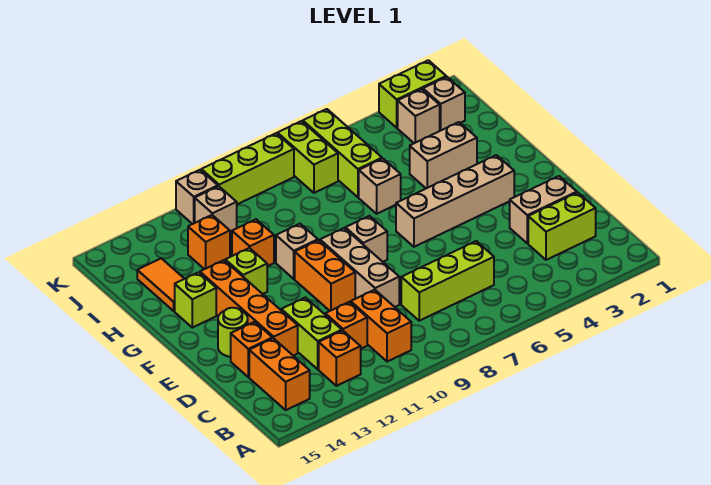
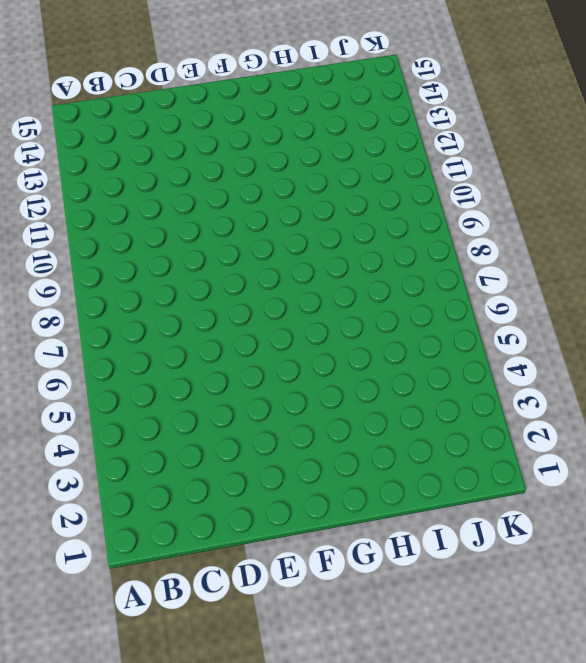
none -> orange brick B10:C10 level 1
none -> orange brick B12 level 1
none -> orange brick B14:C14 level 1
none -> lime brick C2:C3 level 1

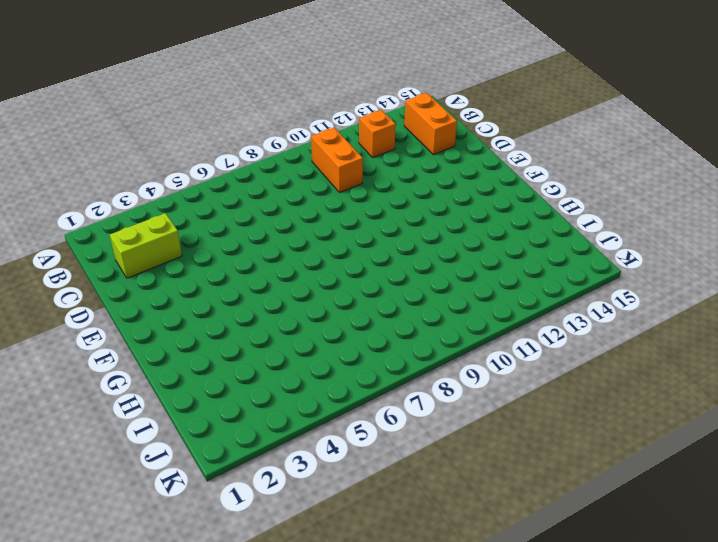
none -> lime brick C6:C8 level 1
none -> orange brick C11 level 1
none -> lime brick C12:D12 level 1
none -> tan brick D2:D3 level 1

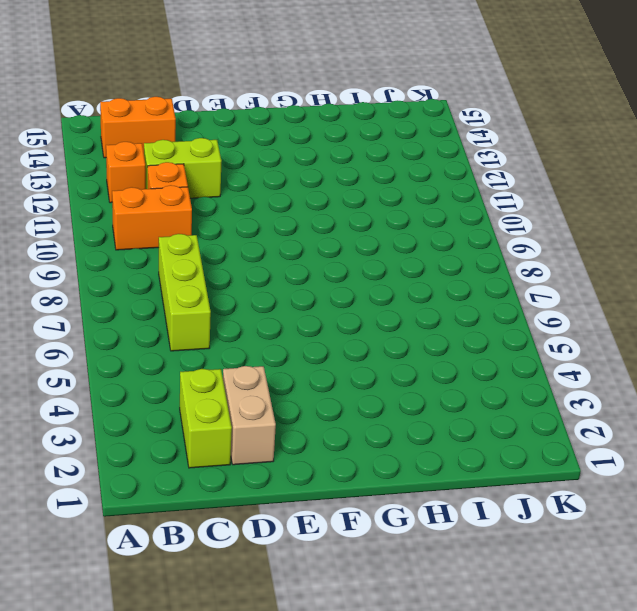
none -> tan brick D9:F9 level 1
none -> orange brick D13:G13 level 1
none -> orange brick D14 level 1
none -> orange brick E10:F10 level 1

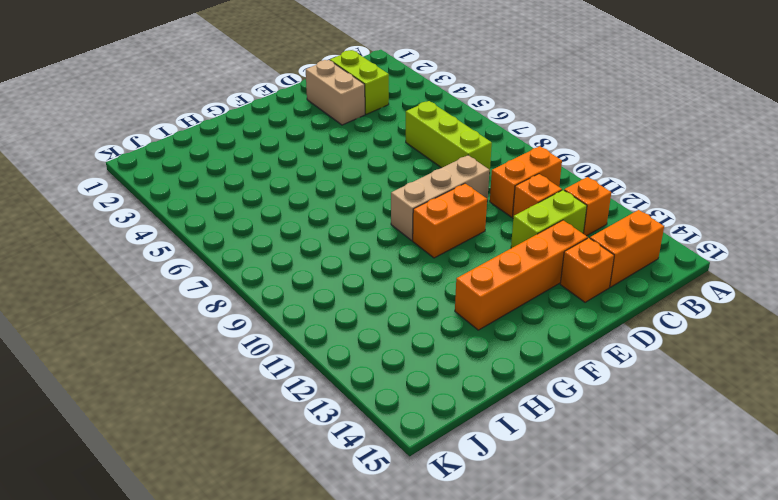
none -> lime round brick E14 level 1
none -> tan brick F3:F6 level 1
none -> tan brick F8 level 1
none -> tan brick G10 level 1

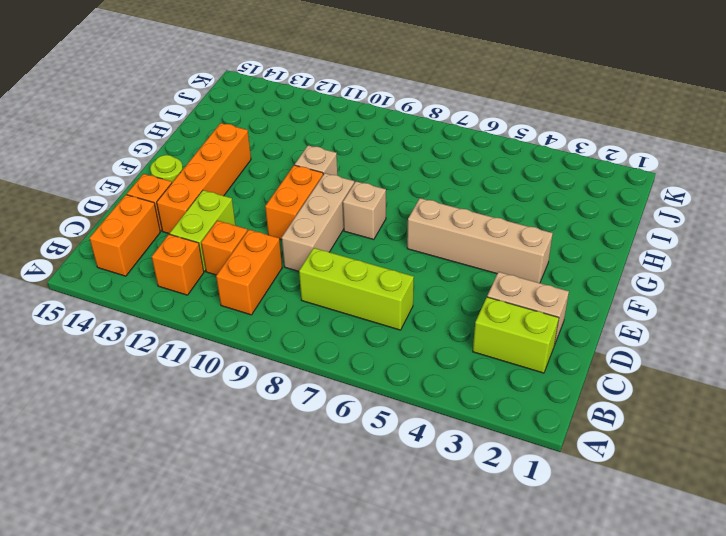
none -> lime brick G12 level 1
none -> lime brick G14 level 1
none -> tan brick H3:H4 level 1
none -> tan brick H6 level 1

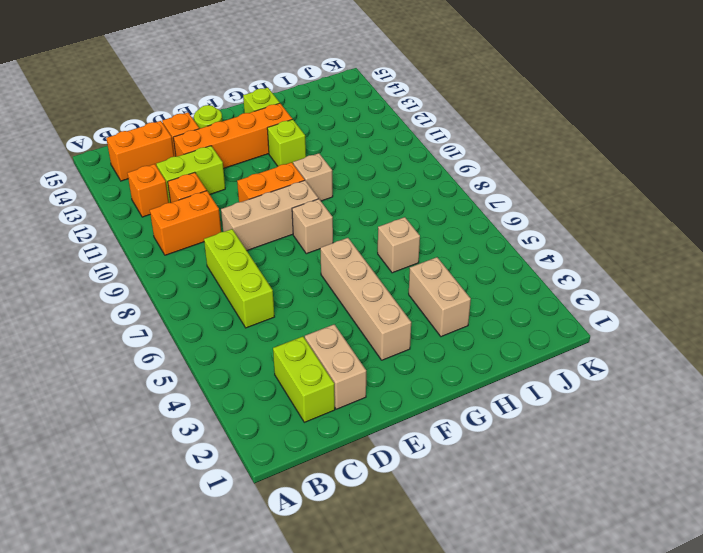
none -> orange brick H11 level 1
none -> orange tile H14:I14 level 1
none -> lime brick I6:K6 level 1
none -> orange brick I12 level 1

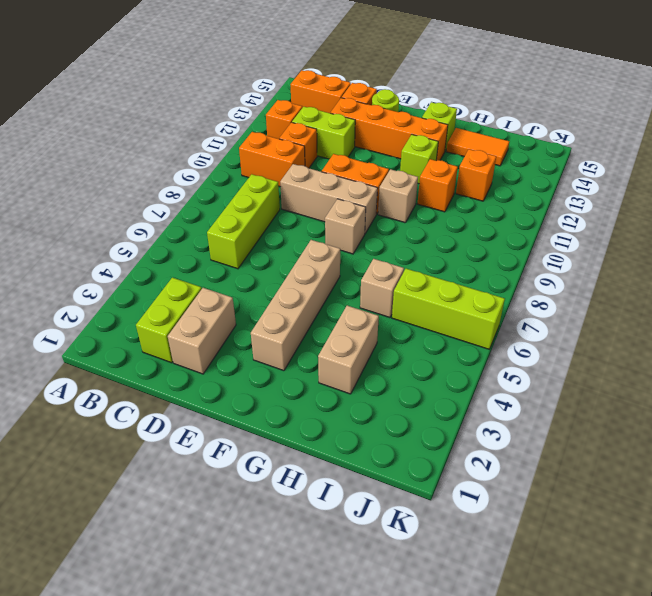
none -> tan brick J2 level 1
none -> tan brick J3 level 1
none -> lime brick J7:K7 level 1
none -> tan brick J11 level 1

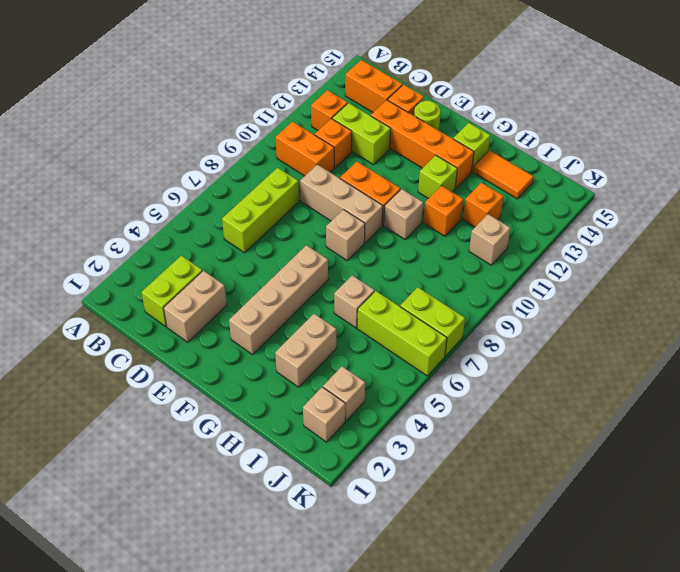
none -> lime brick K2:K3 level 1
none -> lime brick K8:K10 level 1
none -> tan brick K11 level 1

